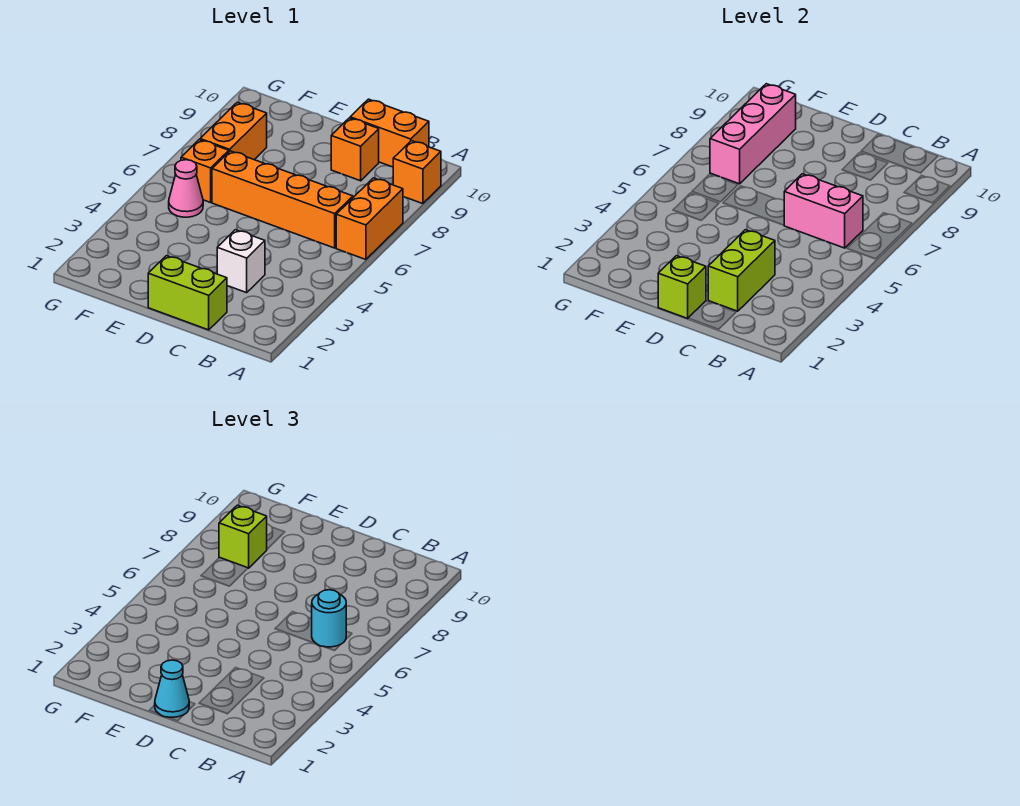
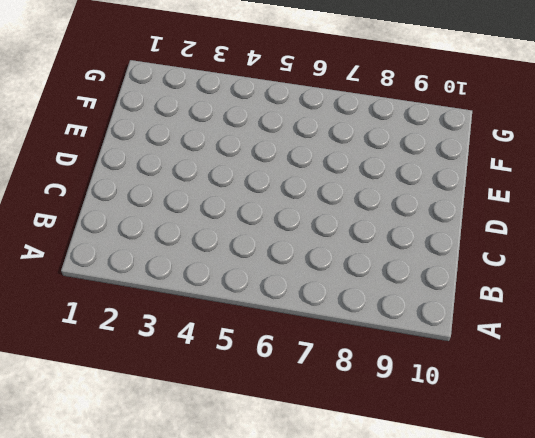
none -> orange brick A6:A7 level 1
none -> orange brick A9 level 1
none -> orange brick B6:E6 level 1

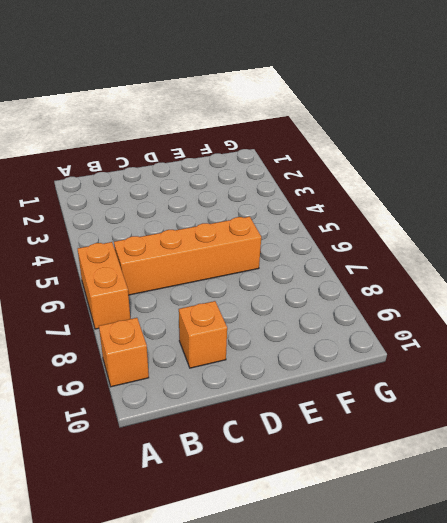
none -> orange brick B10:C10 level 1
none -> lime brick C1:D1 level 1
none -> white brick C3 level 1

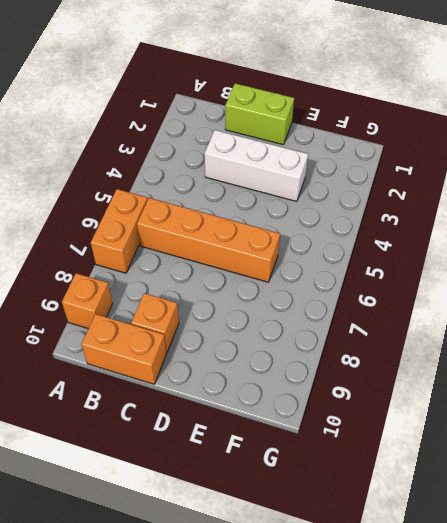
white brick C3:E3 level 1 -> white brick C3 level 1
none -> pink cone F5 level 1
none -> orange brick F6 level 1
none -> orange brick F7:F8 level 1

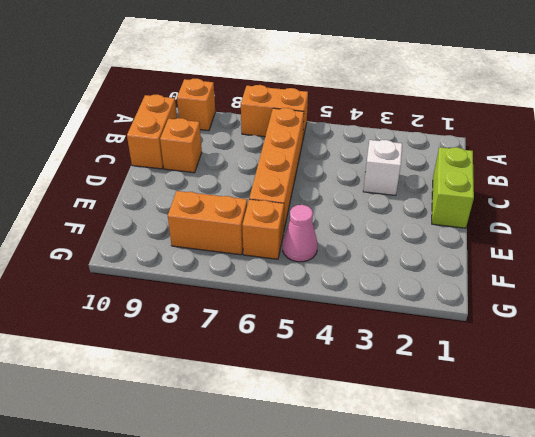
none -> pink brick B6:C6 level 2
none -> lime brick C2:C3 level 2
none -> lime brick D1 level 2

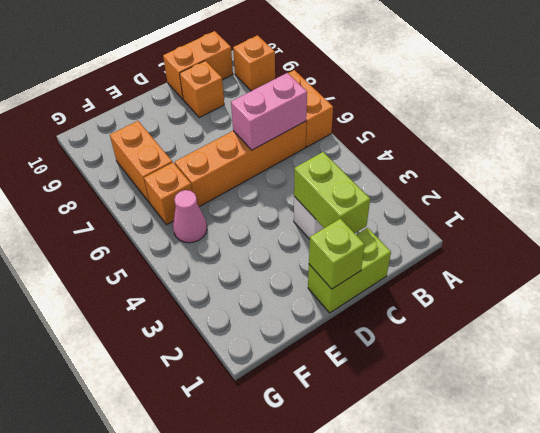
none -> pink brick F7:F9 level 2
none -> cyan round brick B6 level 3
none -> cyan cone D1 level 3

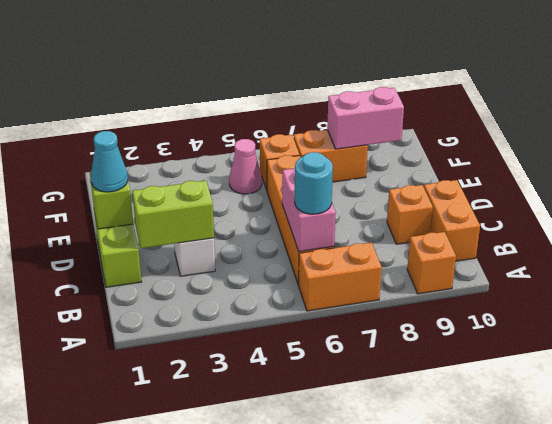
pink brick F8:F9 level 2 -> pink brick F7:F9 level 2
none -> lime brick F8 level 3

